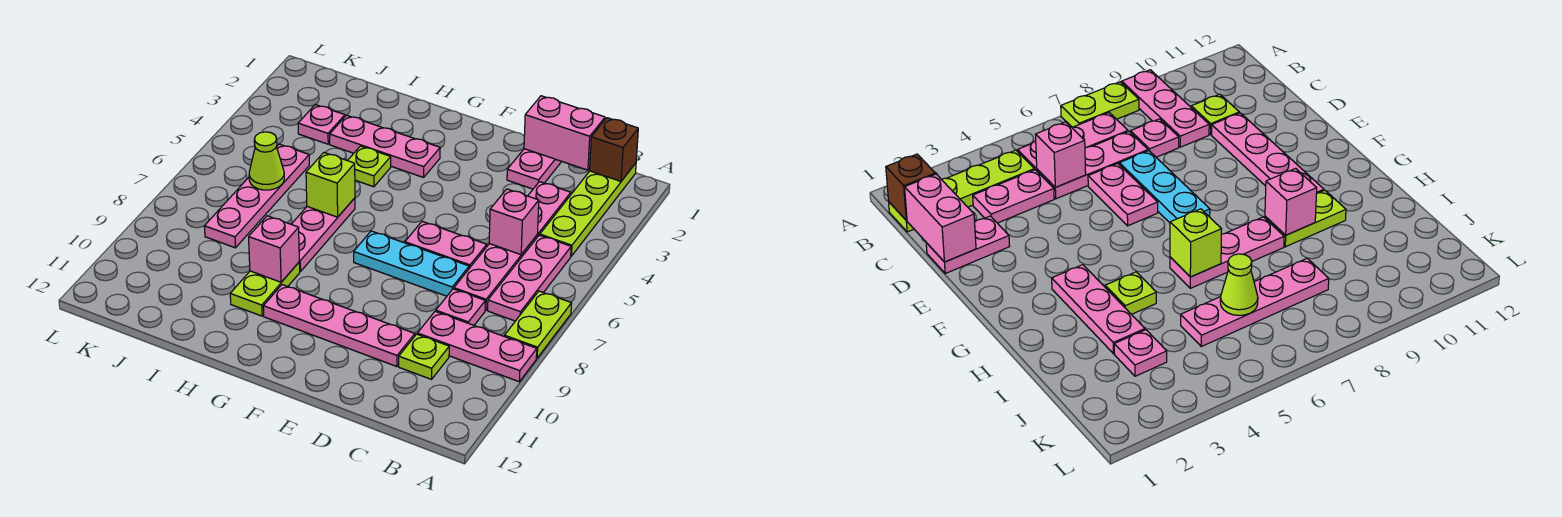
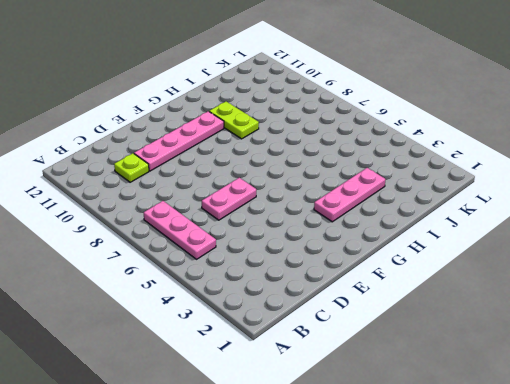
none -> lime plate A7:A8 level 1
none -> pink plate A9:C9 level 1
none -> lime plate B1:B4 level 1

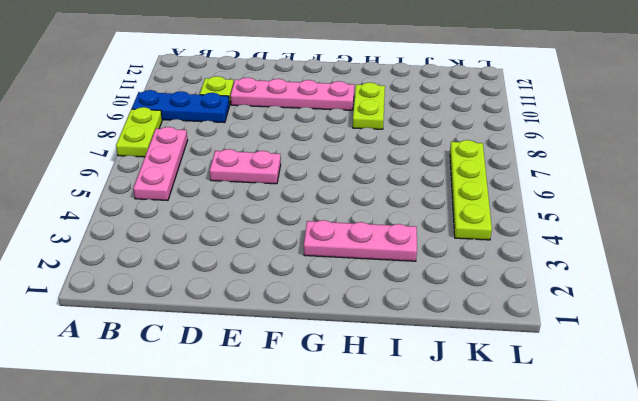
blue plate A9:C9 level 1 -> pink plate A9:C9 level 1
lime plate K4:K7 level 1 -> lime plate B1:B4 level 1
none -> pink plate C3:C4 level 1
none -> pink plate C5:C7 level 1
none -> pink plate C8 level 1

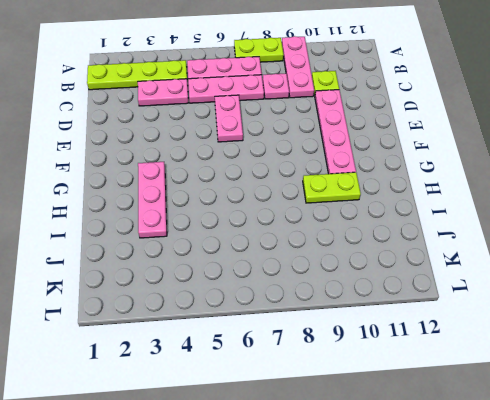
none -> pink plate D1:D2 level 1
none -> cyan plate D7:F7 level 1
none -> lime plate H4 level 1

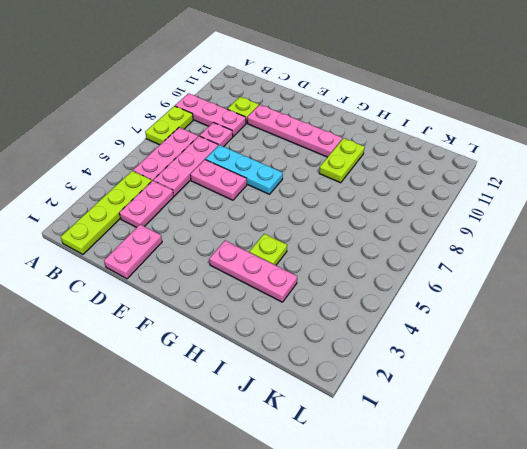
none -> pink plate H6:H8 level 1
none -> pink plate J3 level 1
none -> pink plate J5:J8 level 1

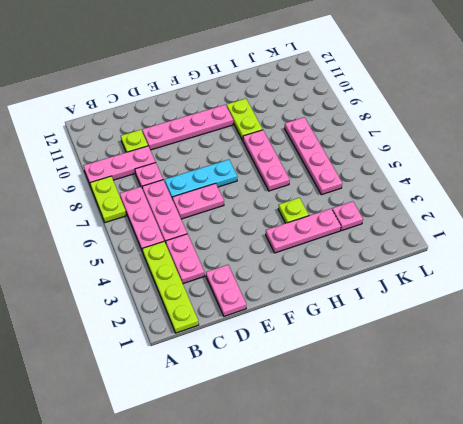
none -> brown brick B1 level 2
none -> pink brick C1:D1 level 2
none -> pink brick C5 level 2

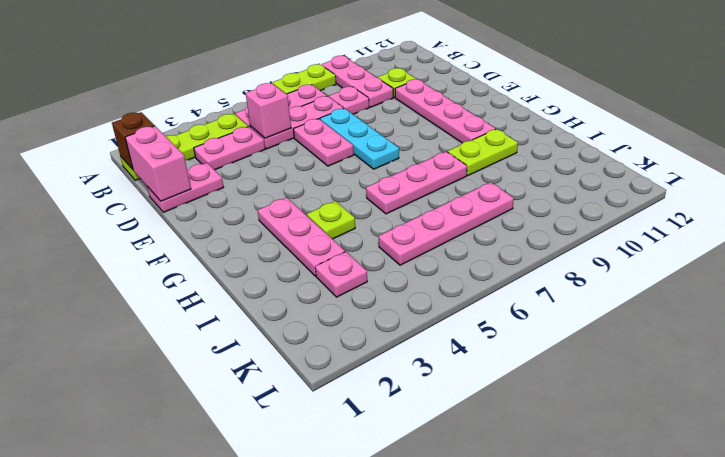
none -> lime brick H6 level 2
none -> pink brick H9 level 2
none -> lime cone J6 level 2

